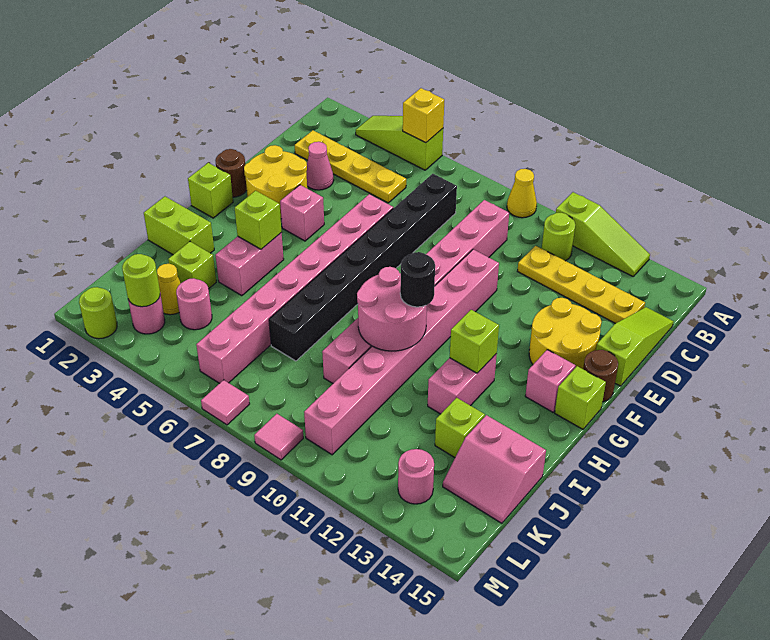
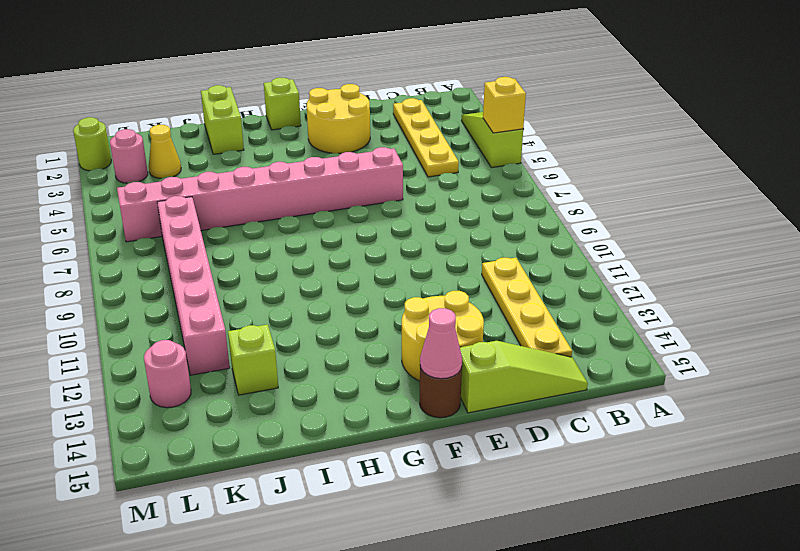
pink cone F15 level 2 -> pink cone D3 level 1
pink brick K7:K12 level 1 -> pink brick E10:L10 level 1
none -> yellow cone A9 level 1
none -> lime slope A11:A13 level 1 top 11
none -> lime round brick B11 level 1
none -> black brick C7:J7 level 1

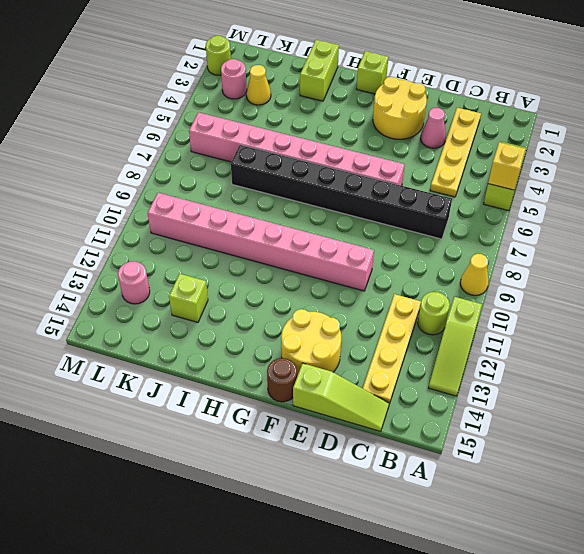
none -> pink brick C9:J9 level 1
none -> brown round brick F1 level 1
none -> pink brick F4 level 1
none -> pink brick G14 level 1

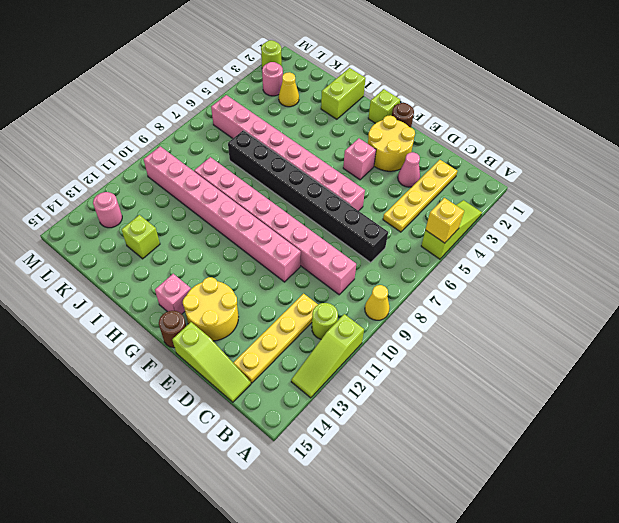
none -> lime brick G15 level 1
none -> pink brick H4:I4 level 1
none -> pink brick H12:I12 level 1
none -> lime brick J3 level 1

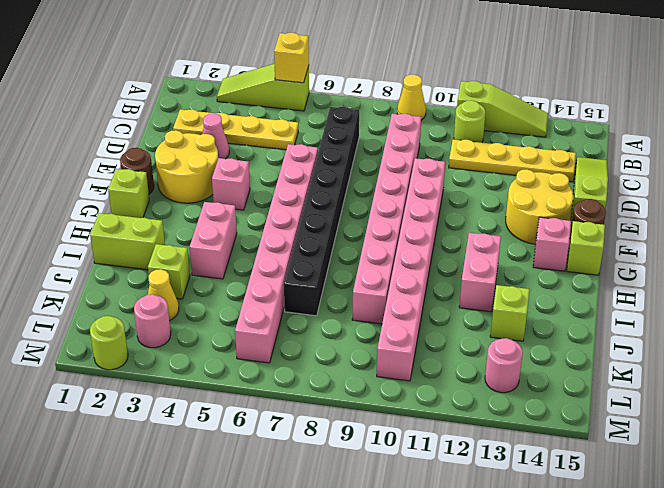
none -> pink slope J14:K15 level 1 top J
none -> pink round brick K4 level 1
none -> pink tile M7 level 1
none -> pink tile M9 level 1

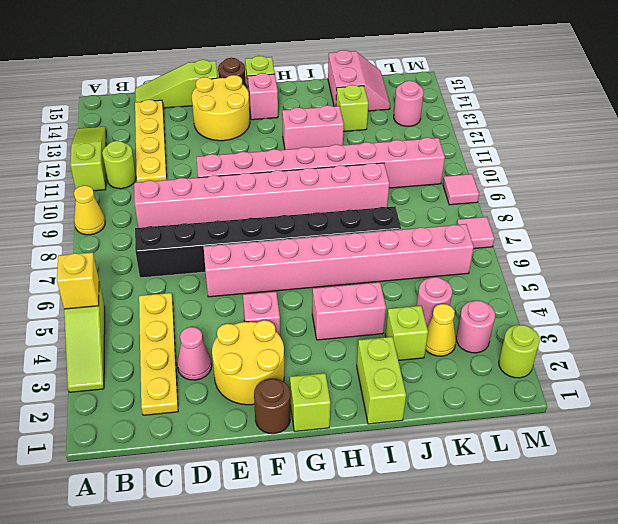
none -> lime brick H4 level 2
none -> pink round brick H9:I10 level 2
none -> lime brick H12 level 2
none -> lime round brick L3 level 2

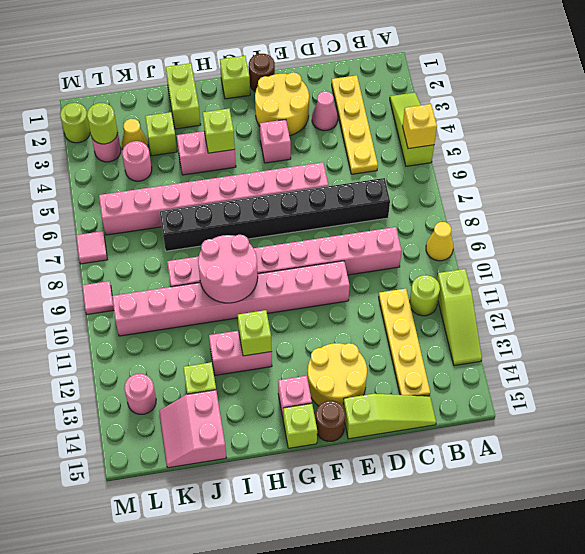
none -> black round brick H10 level 3

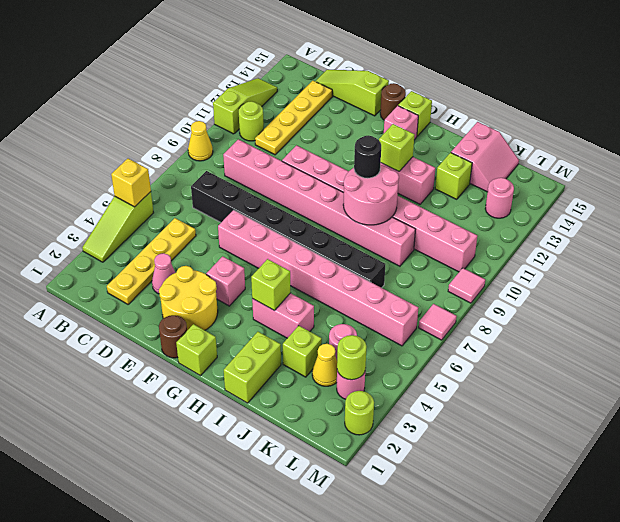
none -> yellow round brick E13:F14 level 1

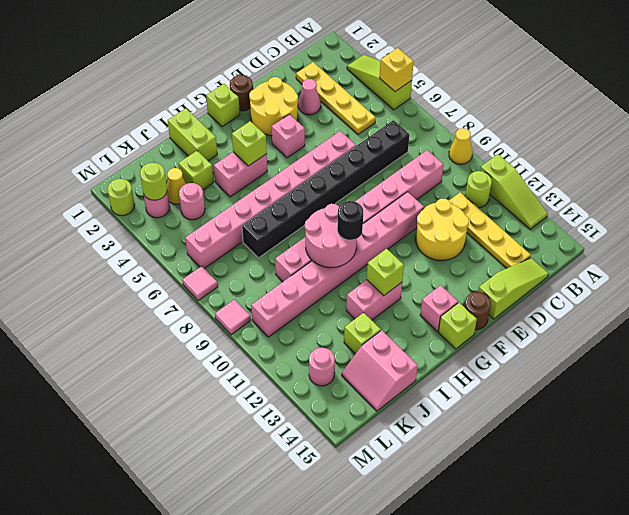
yellow round brick D11:E12 level 1 -> yellow round brick E13:F14 level 1

